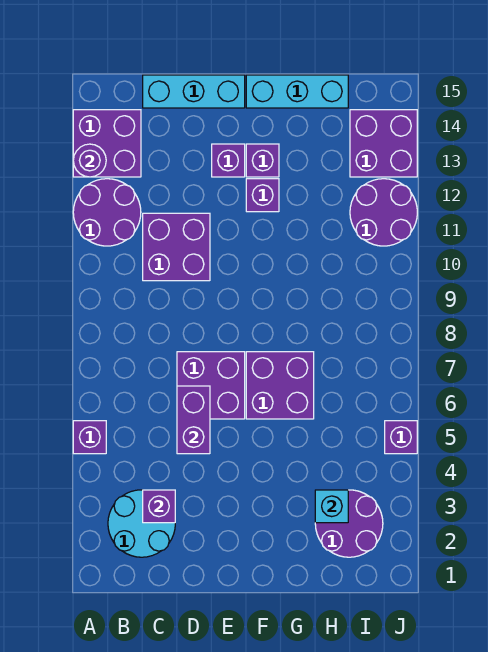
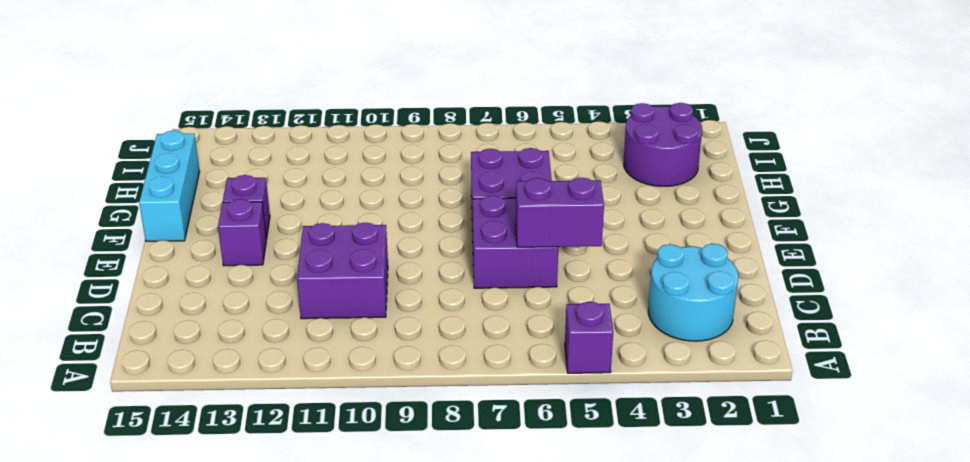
none -> purple round brick A11:B12 level 1
none -> purple brick A13:B14 level 1
none -> cyan brick C15:E15 level 1

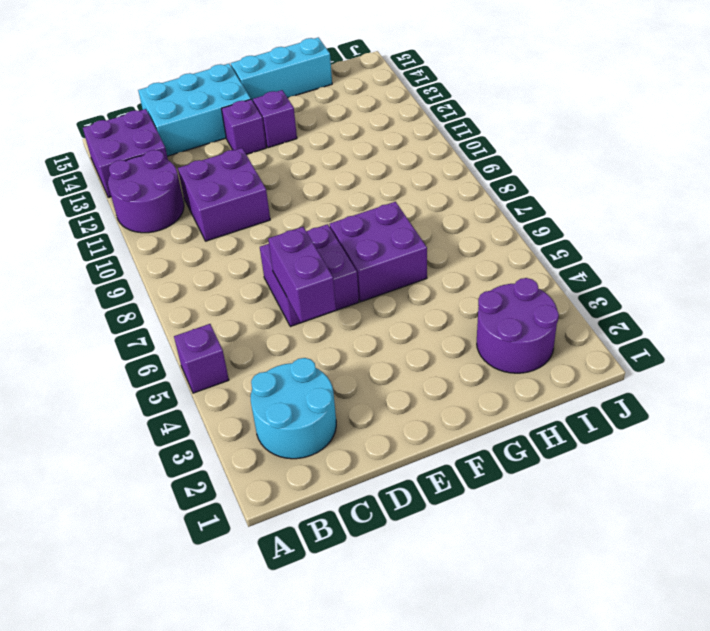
cyan brick C14:E15 level 1 -> cyan brick C15:E15 level 1
none -> purple brick F12 level 1
none -> purple round brick I11:J12 level 1
none -> purple brick I13:J14 level 1

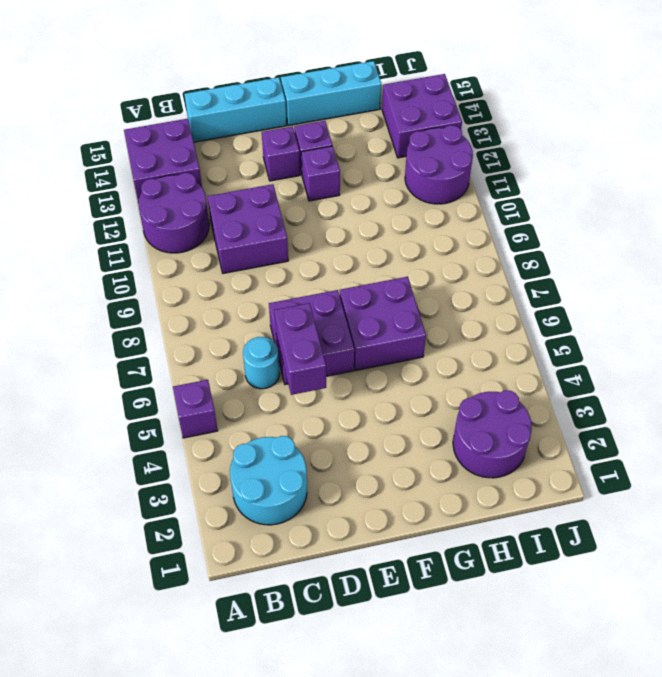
cyan round brick C6 level 1 -> none
none -> purple brick J5 level 1
none -> purple round brick A13 level 2
none -> purple brick C3 level 2

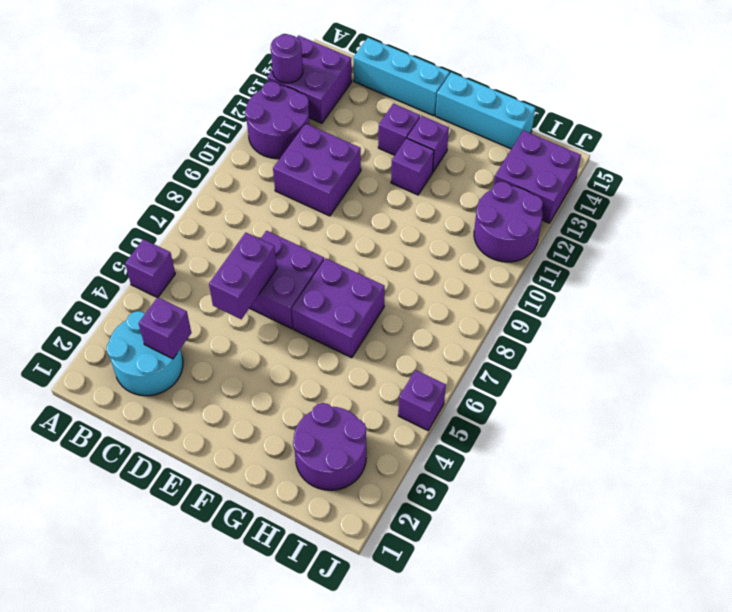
none -> cyan brick H3 level 2

